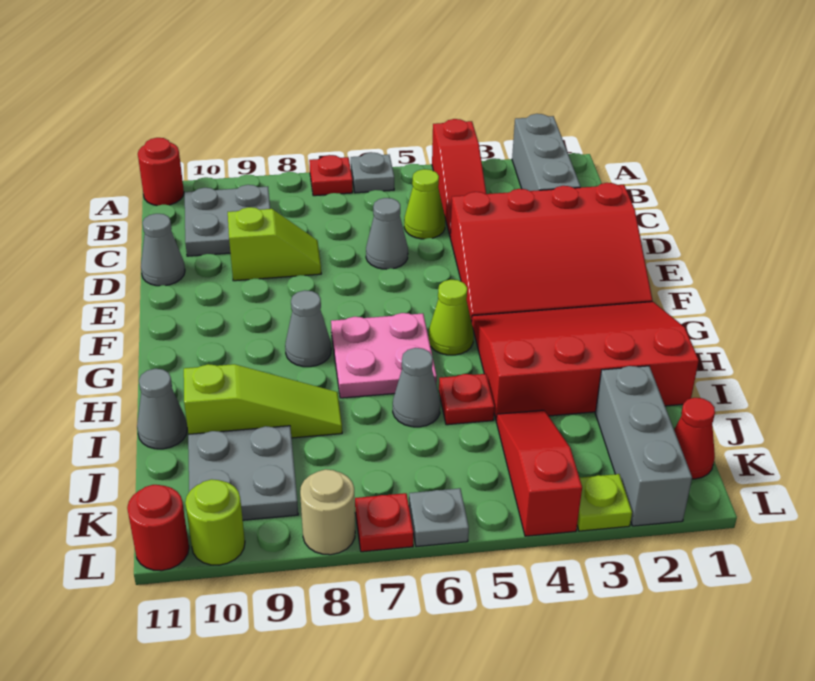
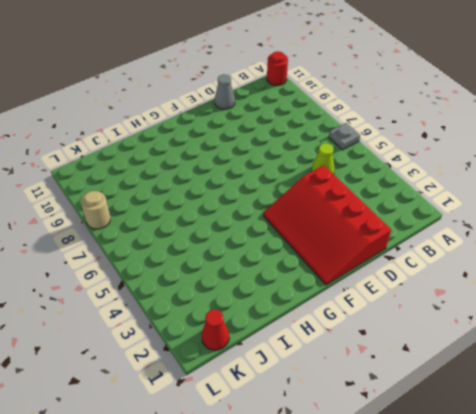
none -> grey brick A2:C2 level 1
none -> red slope A4:C4 level 1 top A
none -> red plate A7 level 1

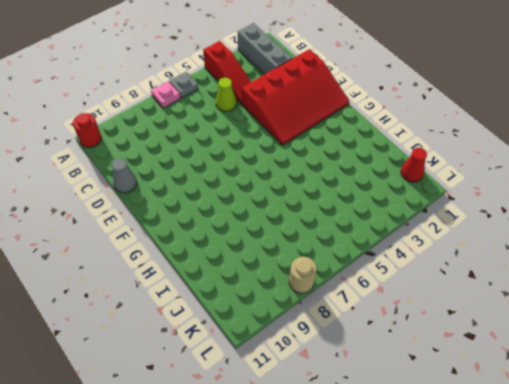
pink plate A7 level 1 -> red plate A7 level 1
none -> grey plate B9:C10 level 1
none -> grey cone D6 level 1
none -> lime slope D8:D9 level 1 top 9

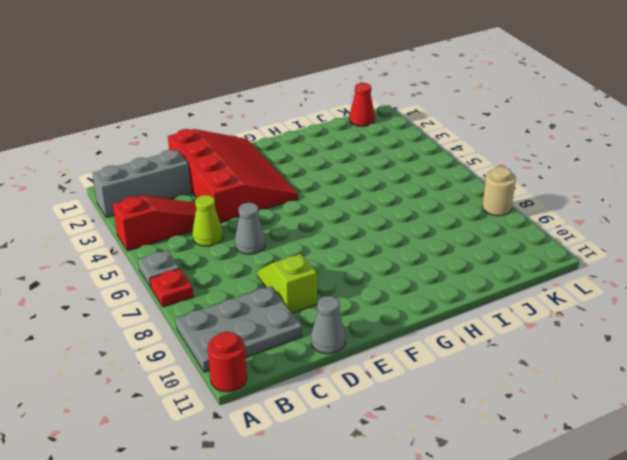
grey plate A9:C10 level 1 -> grey plate B9:C10 level 1
none -> red slope G1:I4 level 1 top I
none -> lime cone G5 level 1
none -> pink plate G6:H7 level 1

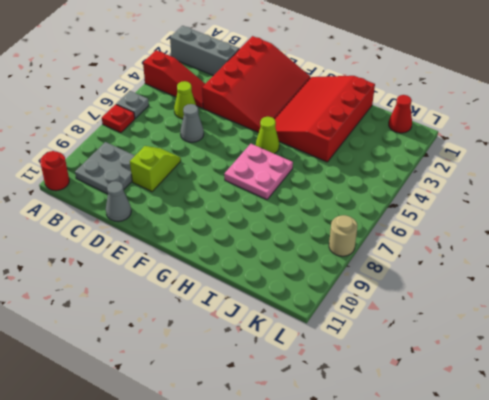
none -> grey cone G8 level 1
none -> red plate I5 level 1
none -> grey cone I6 level 1

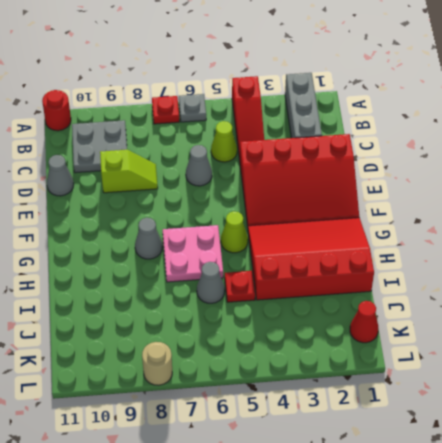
none -> lime slope I8:I10 level 1 top 10
none -> grey cone I11 level 1
none -> grey brick J2:L2 level 1

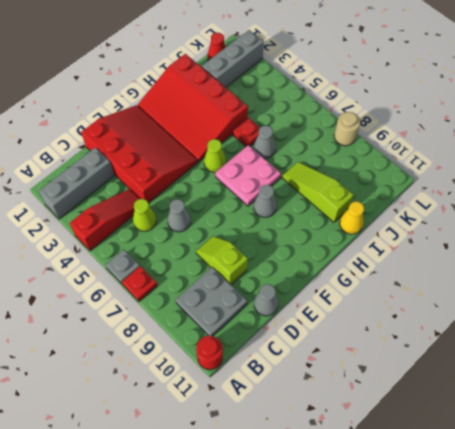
yellow cone I11 level 1 -> grey cone I11 level 1
none -> red slope J4:L4 level 1 top L
none -> grey plate J9:K10 level 1
none -> lime plate L3 level 1

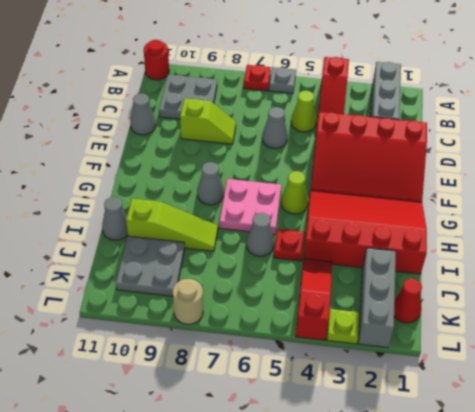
none -> grey plate L6 level 1
none -> red plate L7 level 1
none -> lime round brick L10 level 1

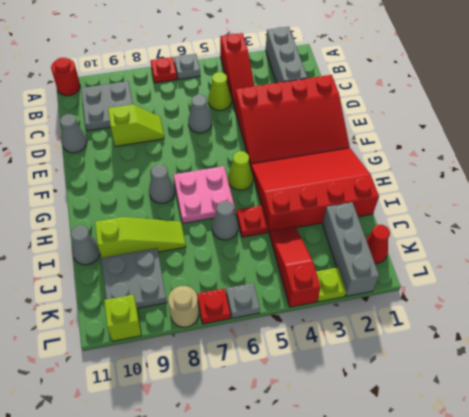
lime brick L10 level 1 -> lime round brick L10 level 1
none -> red round brick L11 level 1

